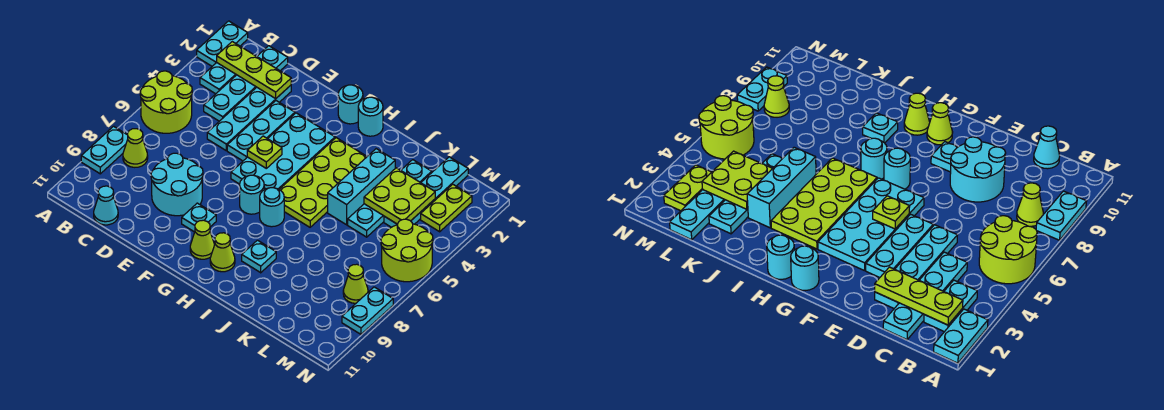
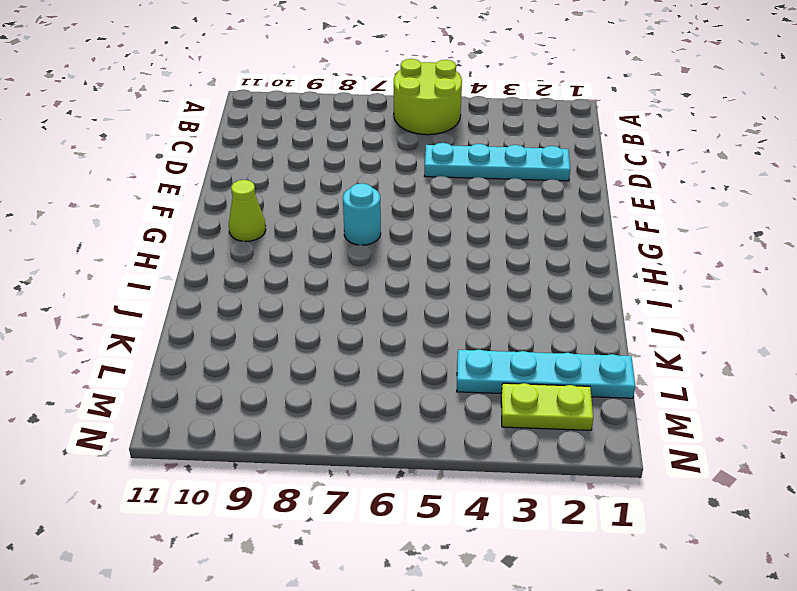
none -> cyan plate A1:A2 level 1
none -> cyan plate A8:A9 level 1
none -> cyan plate B2:B3 level 1
none -> lime cone B8 level 1

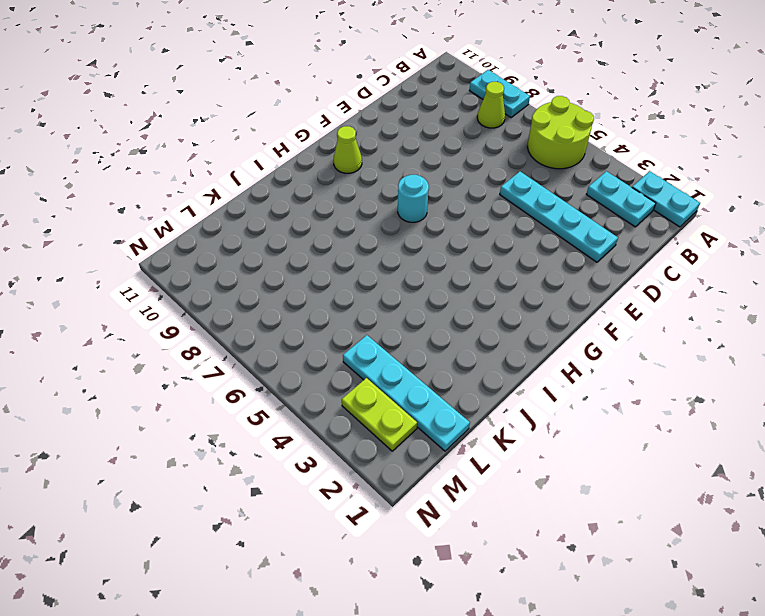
none -> cyan plate C1:C4 level 1
none -> cyan cone C11 level 1
none -> cyan round brick D8:E9 level 1
none -> cyan plate E3:E5 level 1

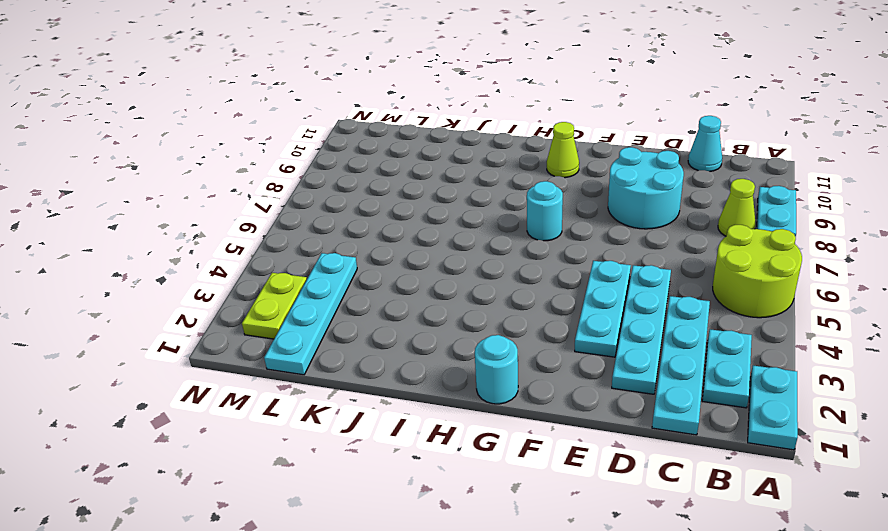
none -> cyan plate F3:G6 level 1
none -> cyan plate F9 level 1
none -> cyan round brick H1 level 1
none -> lime plate H3:I6 level 1

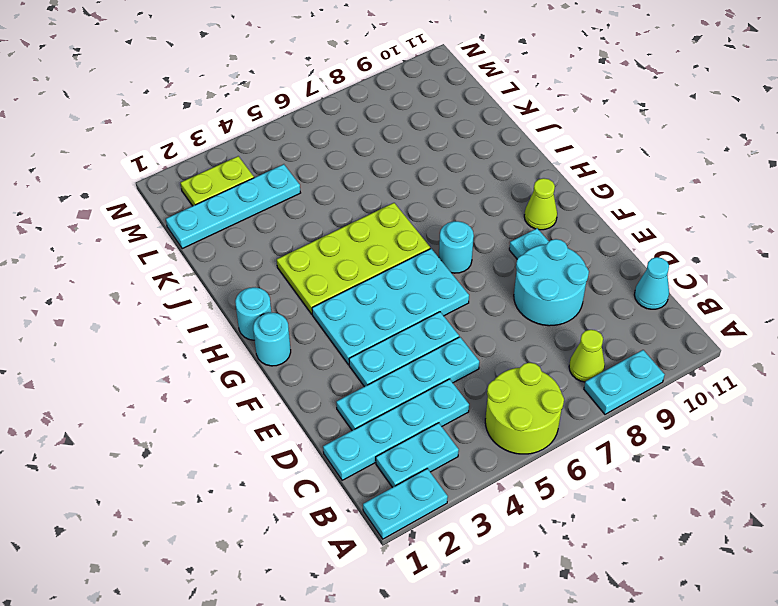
none -> cyan round brick H7 level 1
none -> lime cone H10 level 1
none -> cyan plate I9 level 1
none -> cyan brick J3:J5 level 1

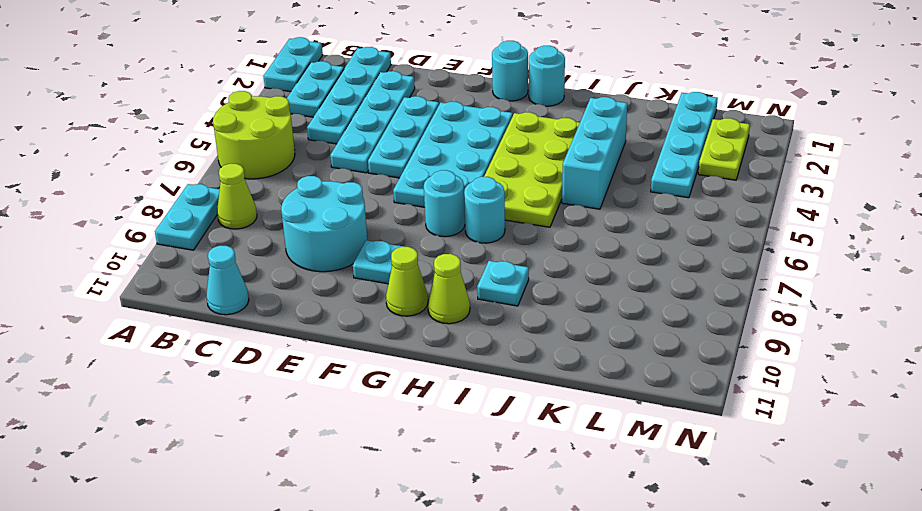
none -> cyan plate K2:K5 level 1
none -> lime round brick M5:N6 level 1
none -> lime cone M8 level 1
none -> cyan plate N8:N9 level 1

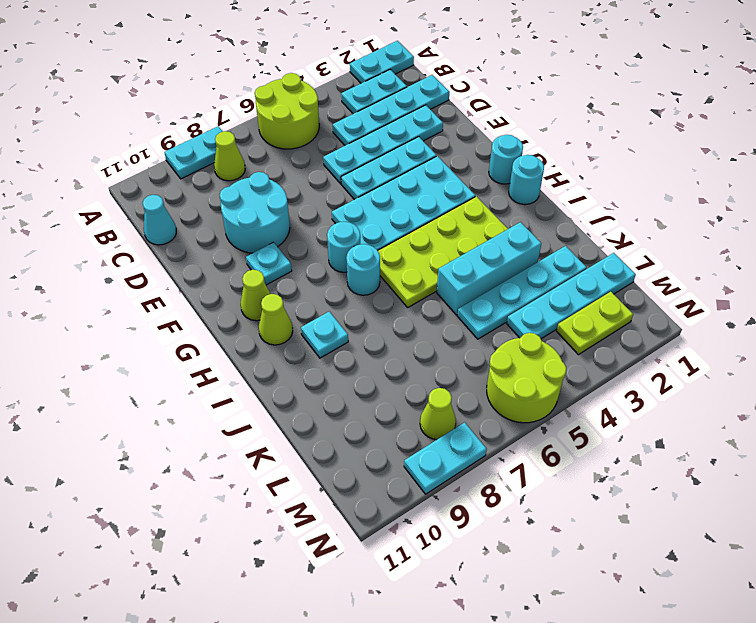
none -> lime plate B2:D2 level 2
none -> lime plate F5 level 2
none -> lime plate K3:L4 level 2

